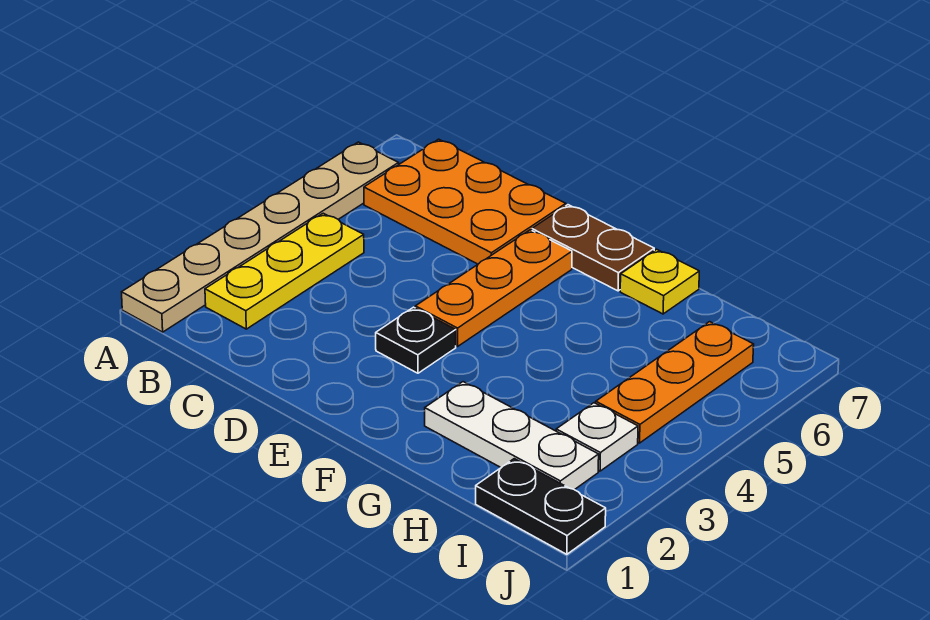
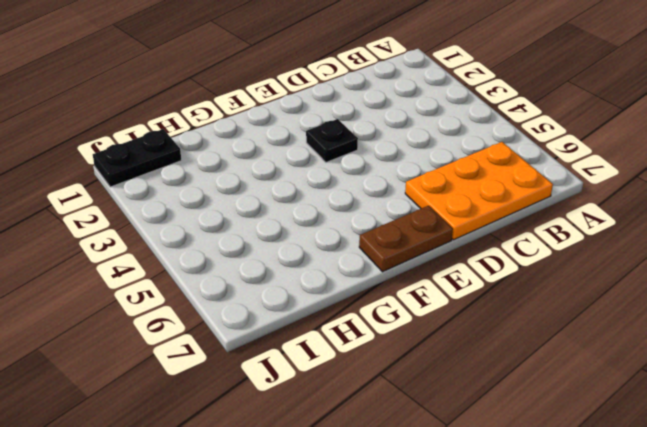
none -> tan plate A1:A6 level 1
none -> yellow plate B2:B4 level 1

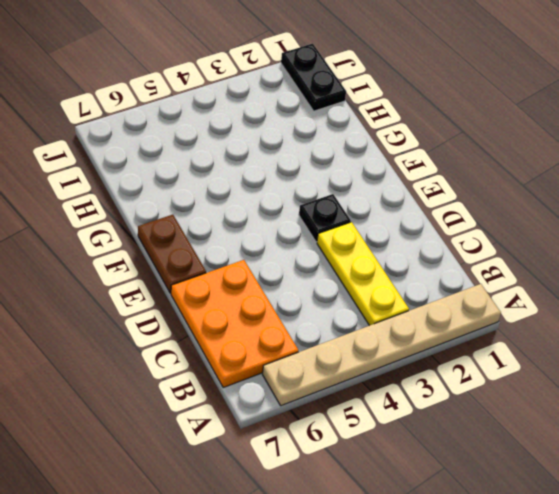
yellow plate B3:D3 level 1 -> yellow plate B2:B4 level 1
none -> orange plate E4:E6 level 1
none -> white plate G2:I2 level 1

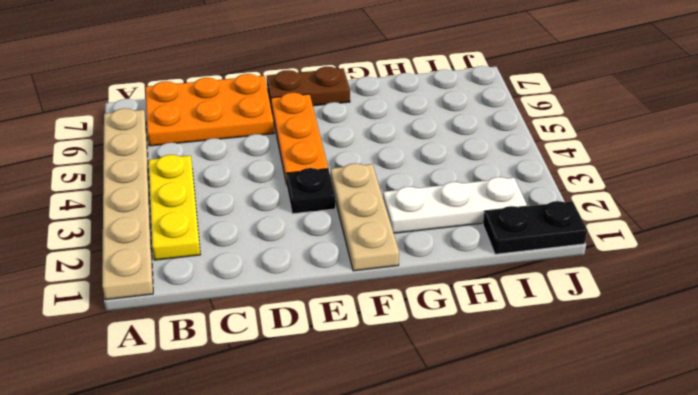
tan plate F1:F3 level 1 -> none
none -> yellow plate G7 level 1
none -> white plate I3 level 1

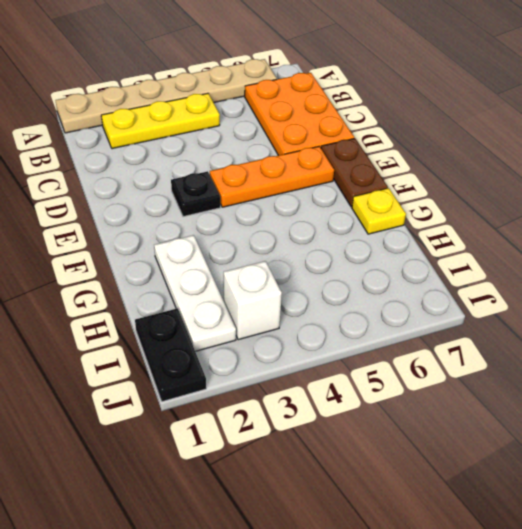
white brick I3 level 1 -> white plate I3 level 1
none -> orange plate I4:I6 level 1

